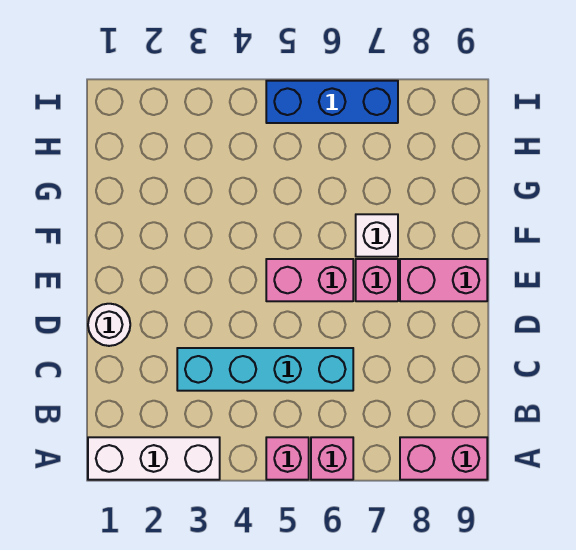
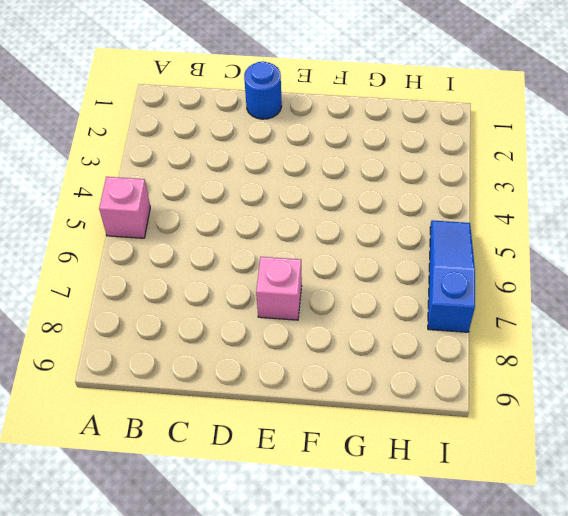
blue round brick D1 level 1 -> white round brick D1 level 1
blue slope I5:I7 level 1 top 7 -> blue brick I5:I7 level 1
none -> white brick A1:A3 level 1
none -> pink brick A6 level 1

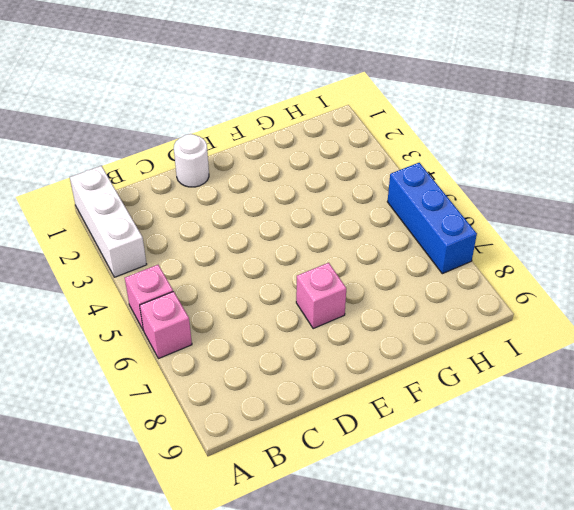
none -> pink brick A8:A9 level 1
none -> cyan brick C3:C6 level 1

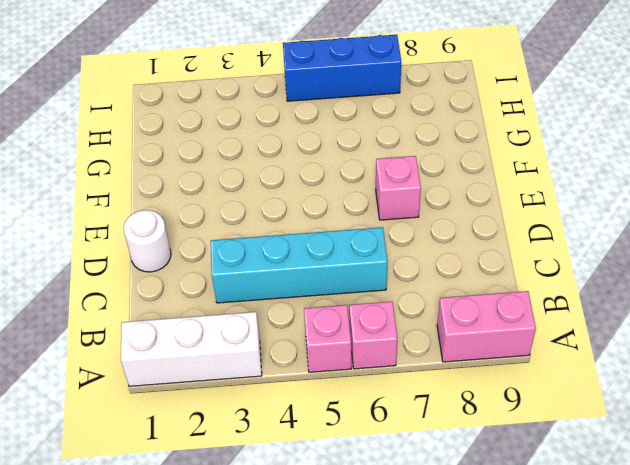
none -> pink brick E5:E6 level 1
none -> pink brick E8:E9 level 1

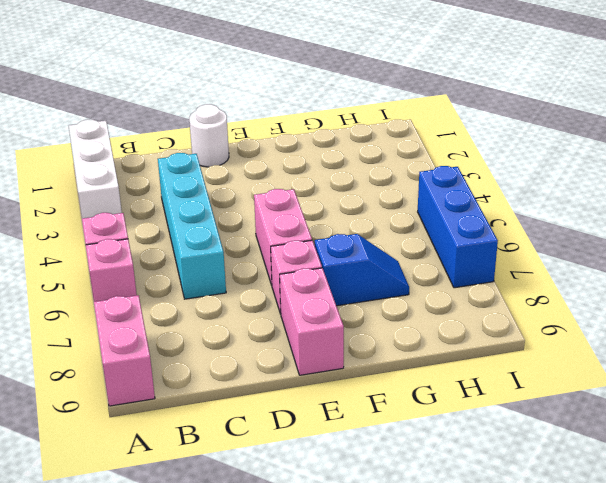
blue slope F7:G7 level 1 top F -> white brick F7 level 1

